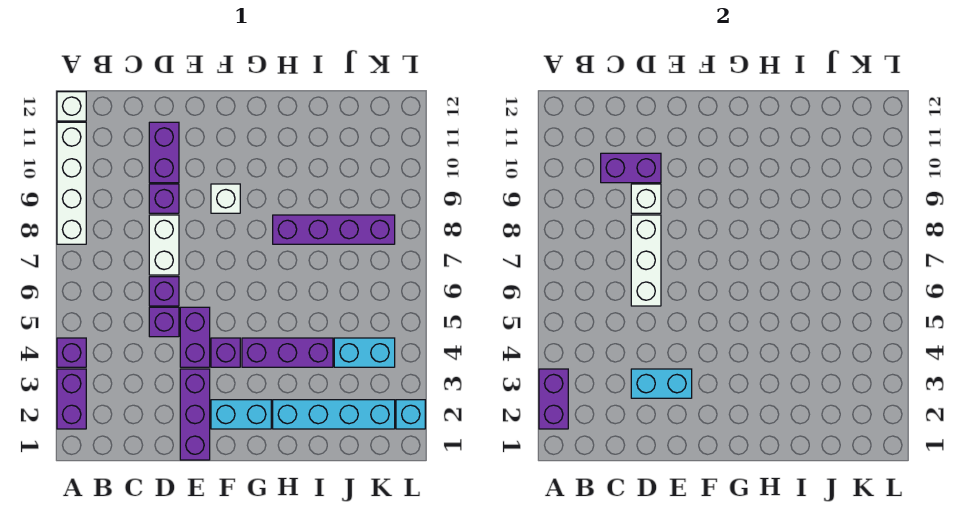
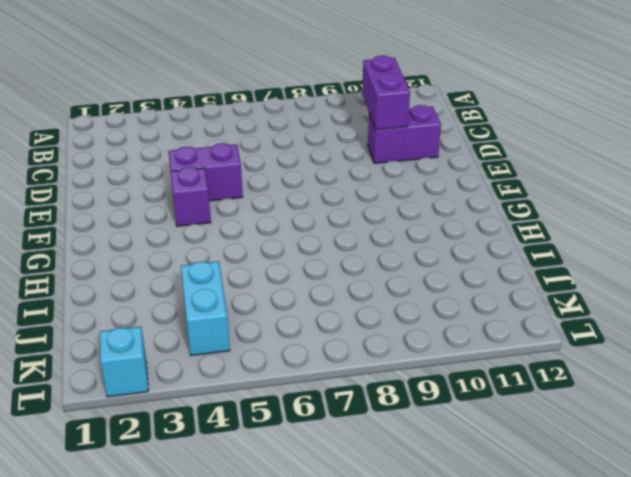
none -> purple brick A2:A3 level 1
none -> purple brick A4 level 1
none -> white brick A8:A11 level 1

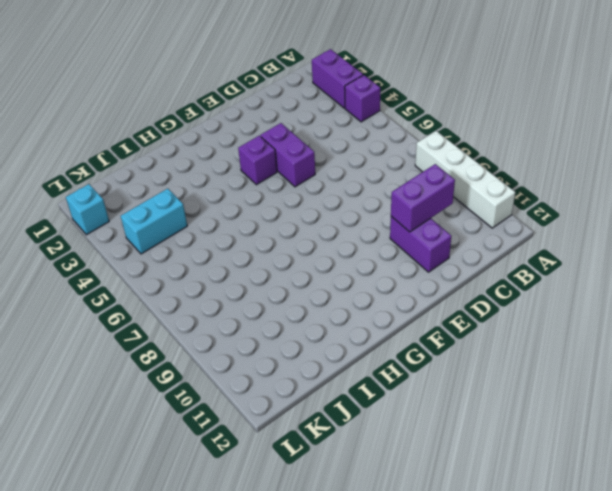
none -> white brick A12 level 1
none -> purple brick D5 level 1
none -> purple brick D6 level 1

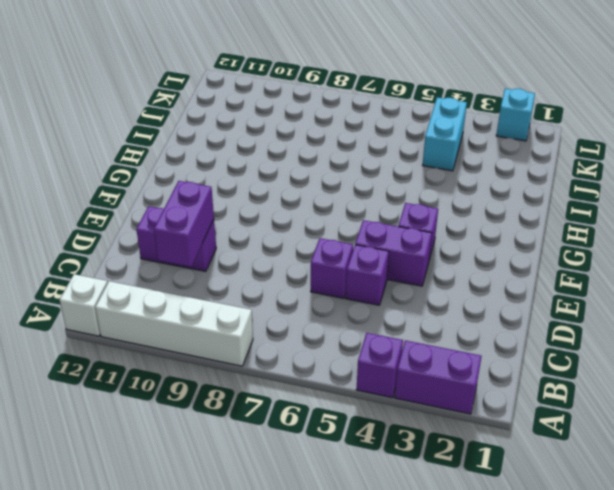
none -> white brick D7:D8 level 1
none -> purple brick D9 level 1
none -> purple brick E1:E3 level 1

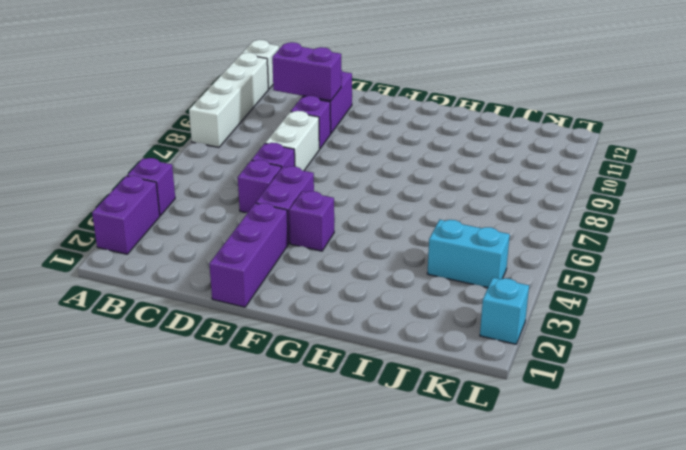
none -> cyan brick F2:G2 level 1
none -> white brick F9 level 1
none -> purple brick G4:I4 level 1

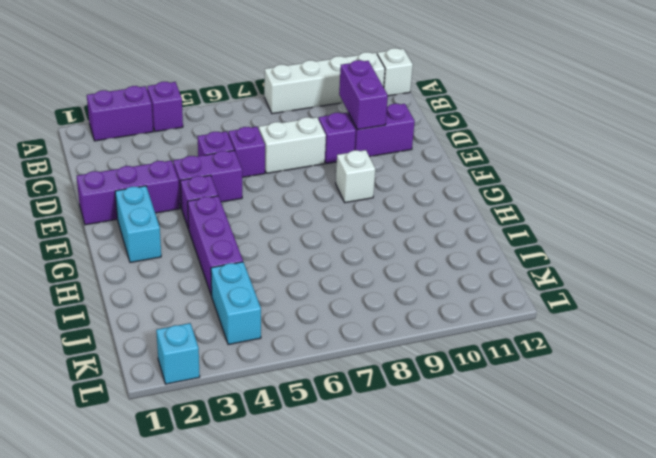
none -> cyan brick H2:K2 level 1
none -> purple brick H8:K8 level 1
none -> purple brick A2:A3 level 2

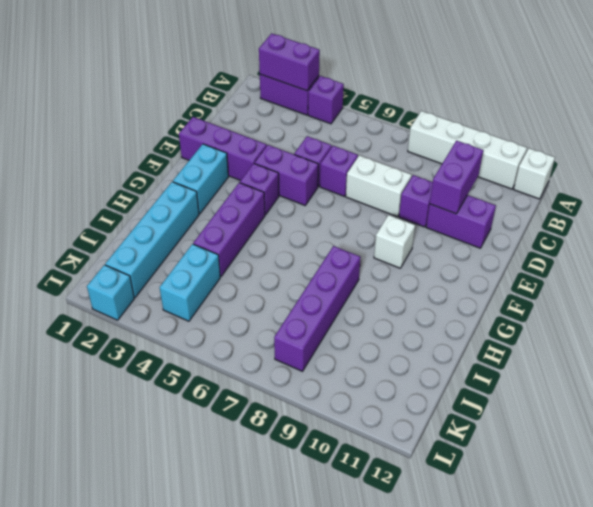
none -> cyan brick D3:E3 level 2
none -> white brick D6:D8 level 2
none -> white brick D9 level 2

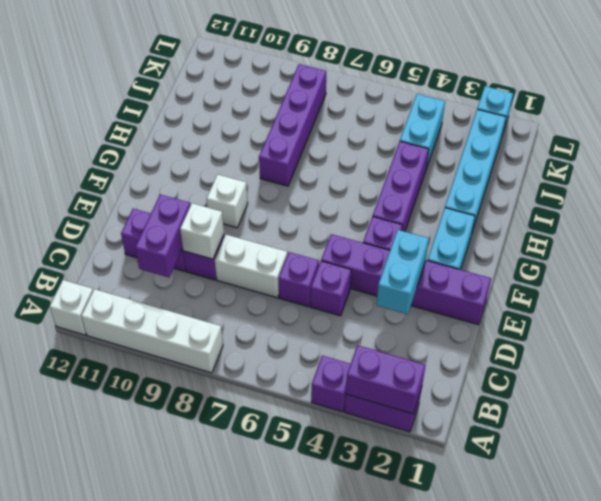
none -> white brick D6:D8 level 2

